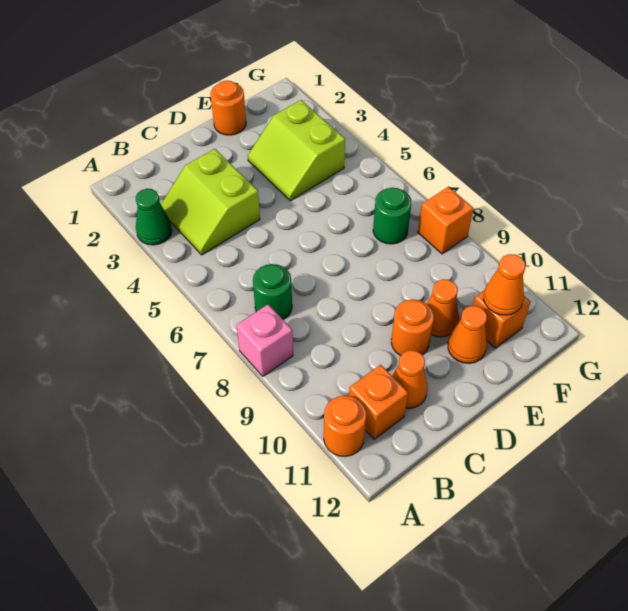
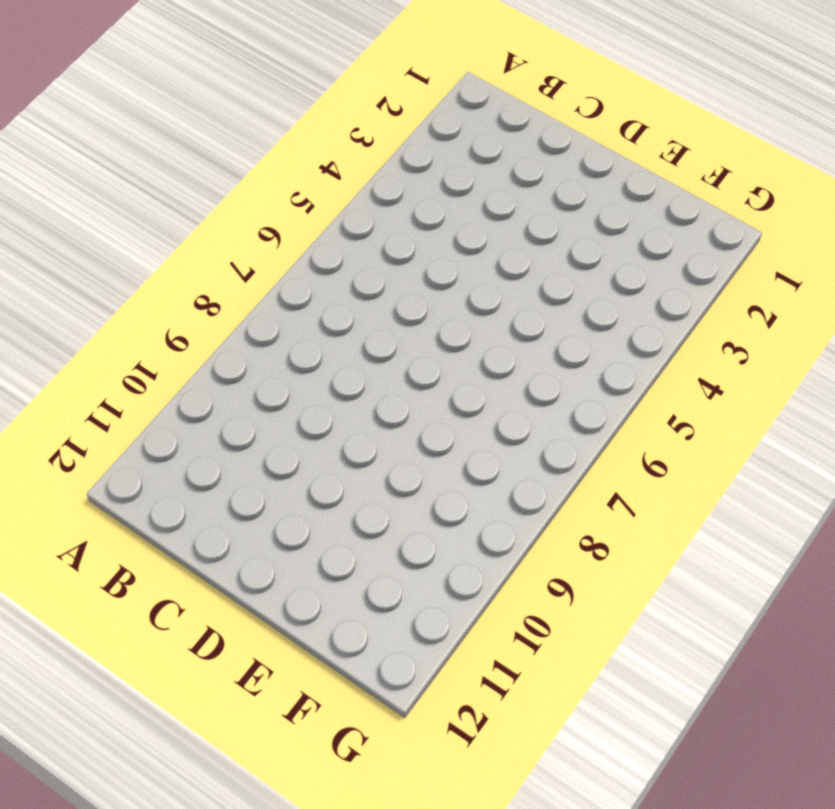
none -> green cone A3 level 1
none -> pink brick A8 level 1
none -> orange round brick A11 level 1

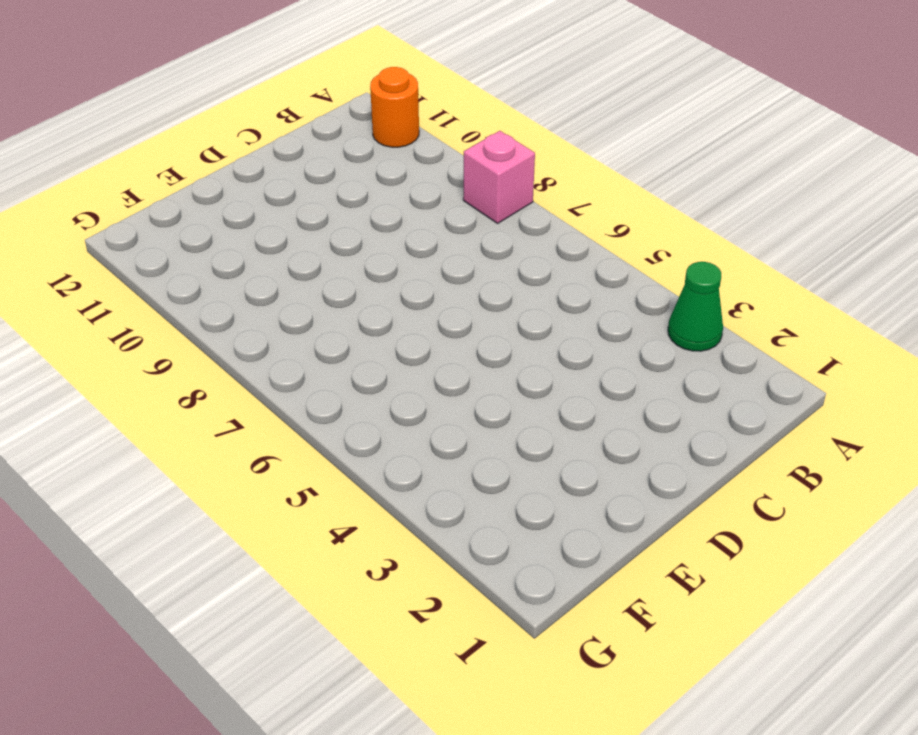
none -> lime slope B3:C4 level 1 top C
none -> green round brick B7 level 1
none -> orange brick B11 level 1

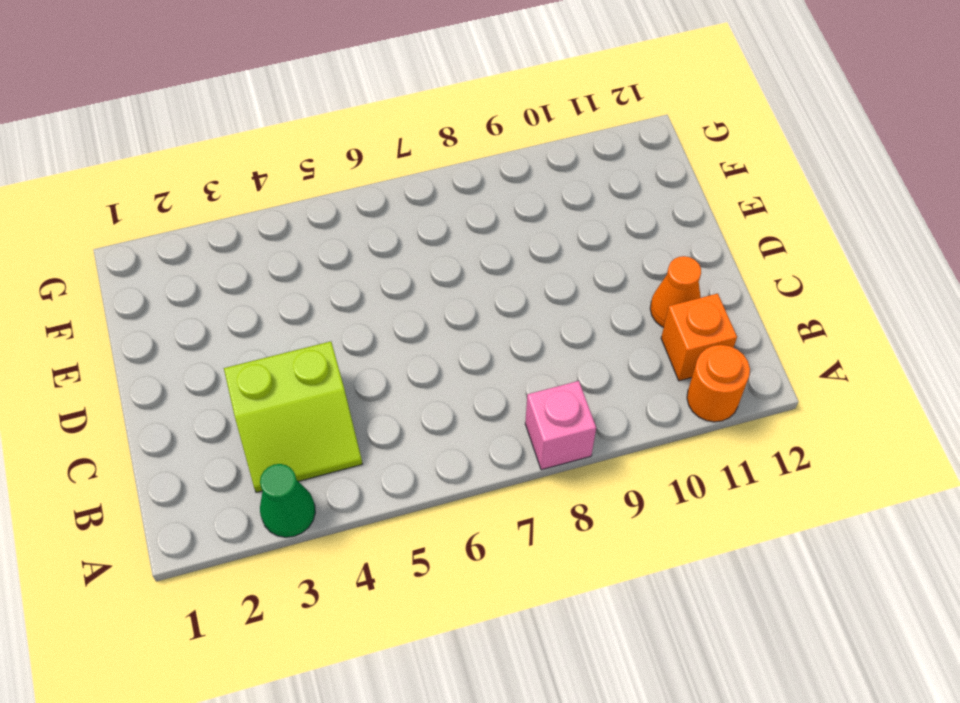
none -> green round brick B7 level 1
none -> orange round brick D10 level 1
none -> orange round brick E1 level 1

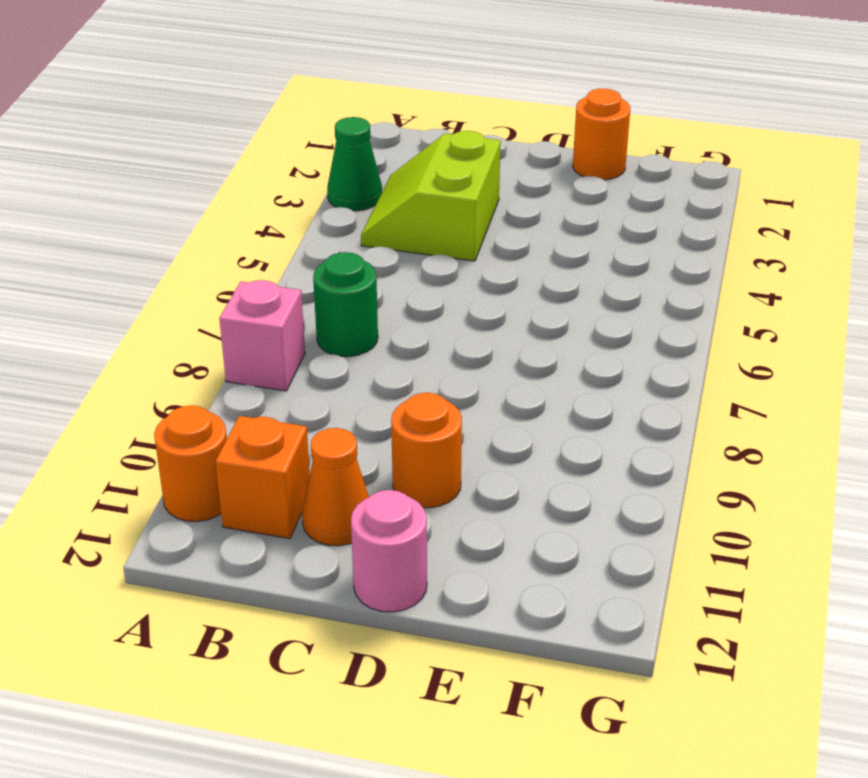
pink round brick D12 level 1 -> none
none -> lime slope E3:F4 level 1 top F
none -> orange cone E10 level 1
none -> orange cone E11 level 1

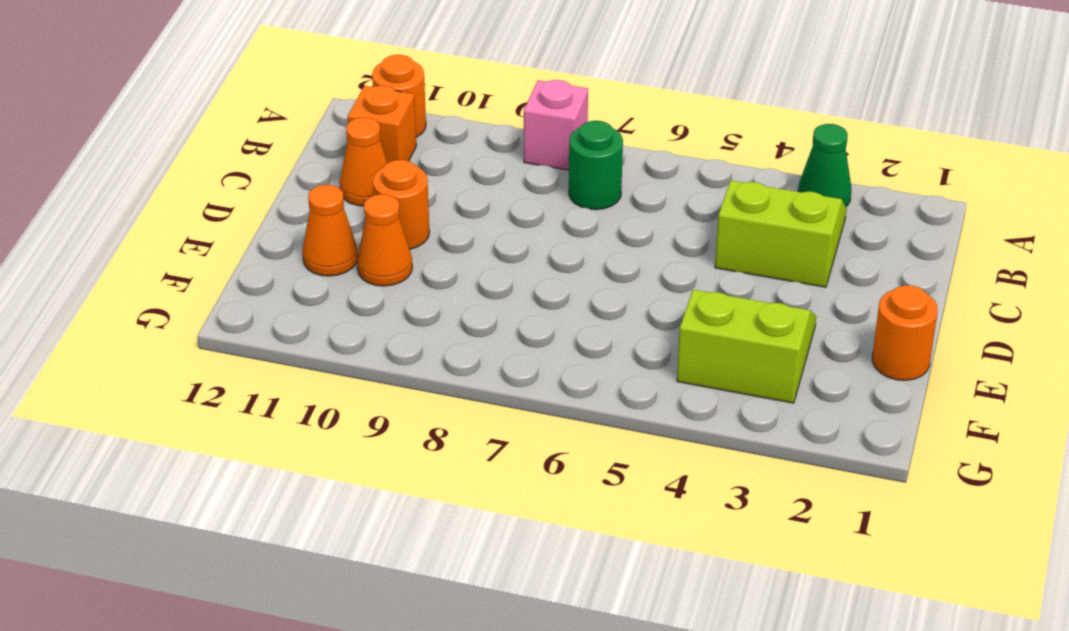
none -> green round brick F7 level 1
none -> orange brick F11 level 1
none -> orange brick G8 level 1

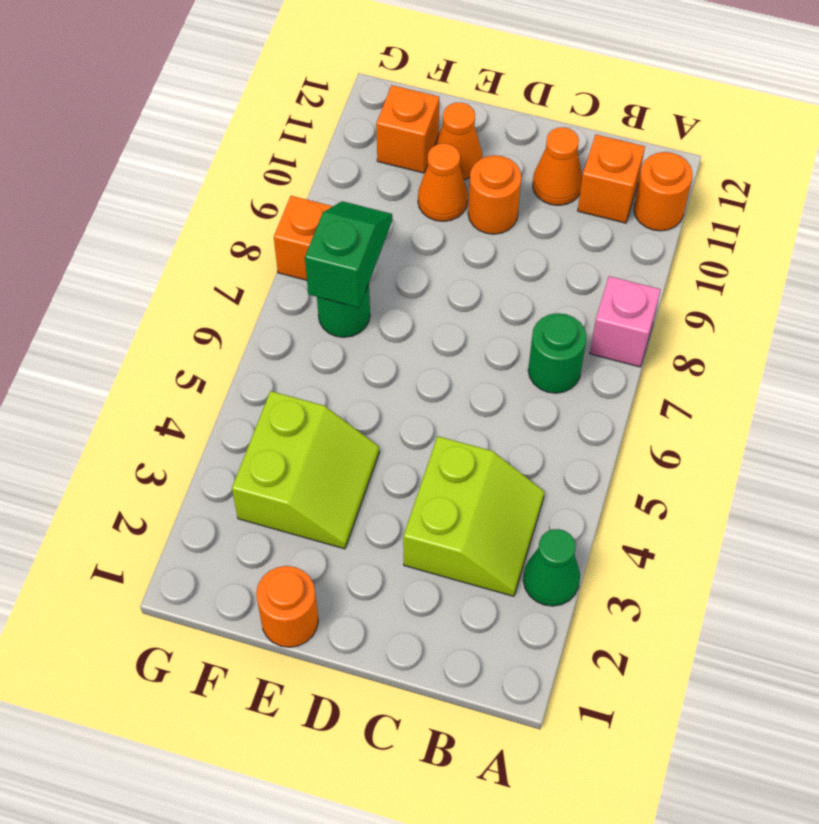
green slope F7:F8 level 2 top 7 -> none
none -> orange cone F11 level 2

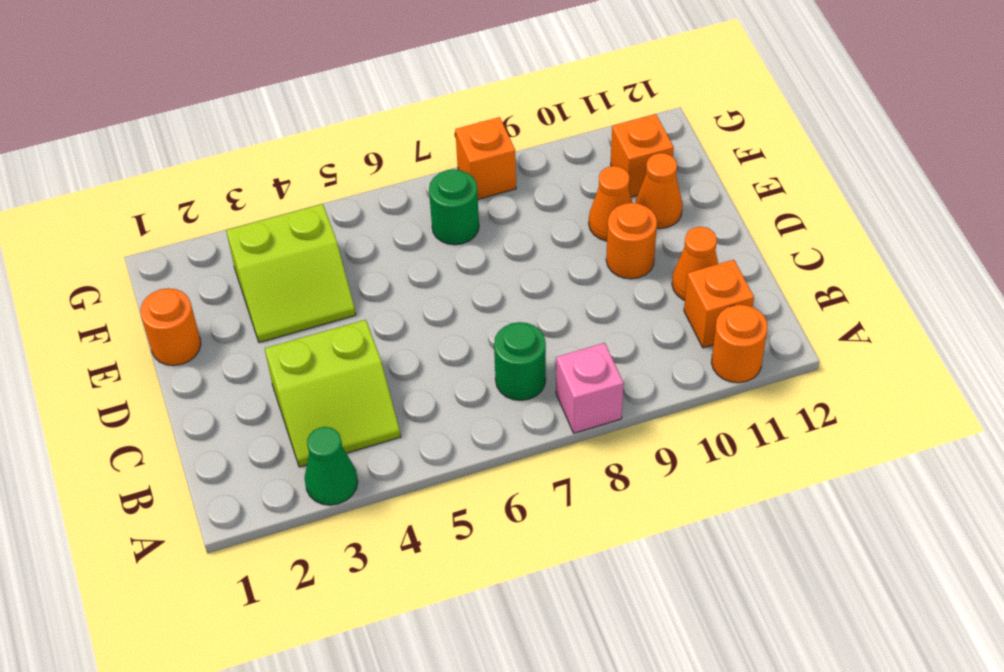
none -> orange cone F11 level 2

